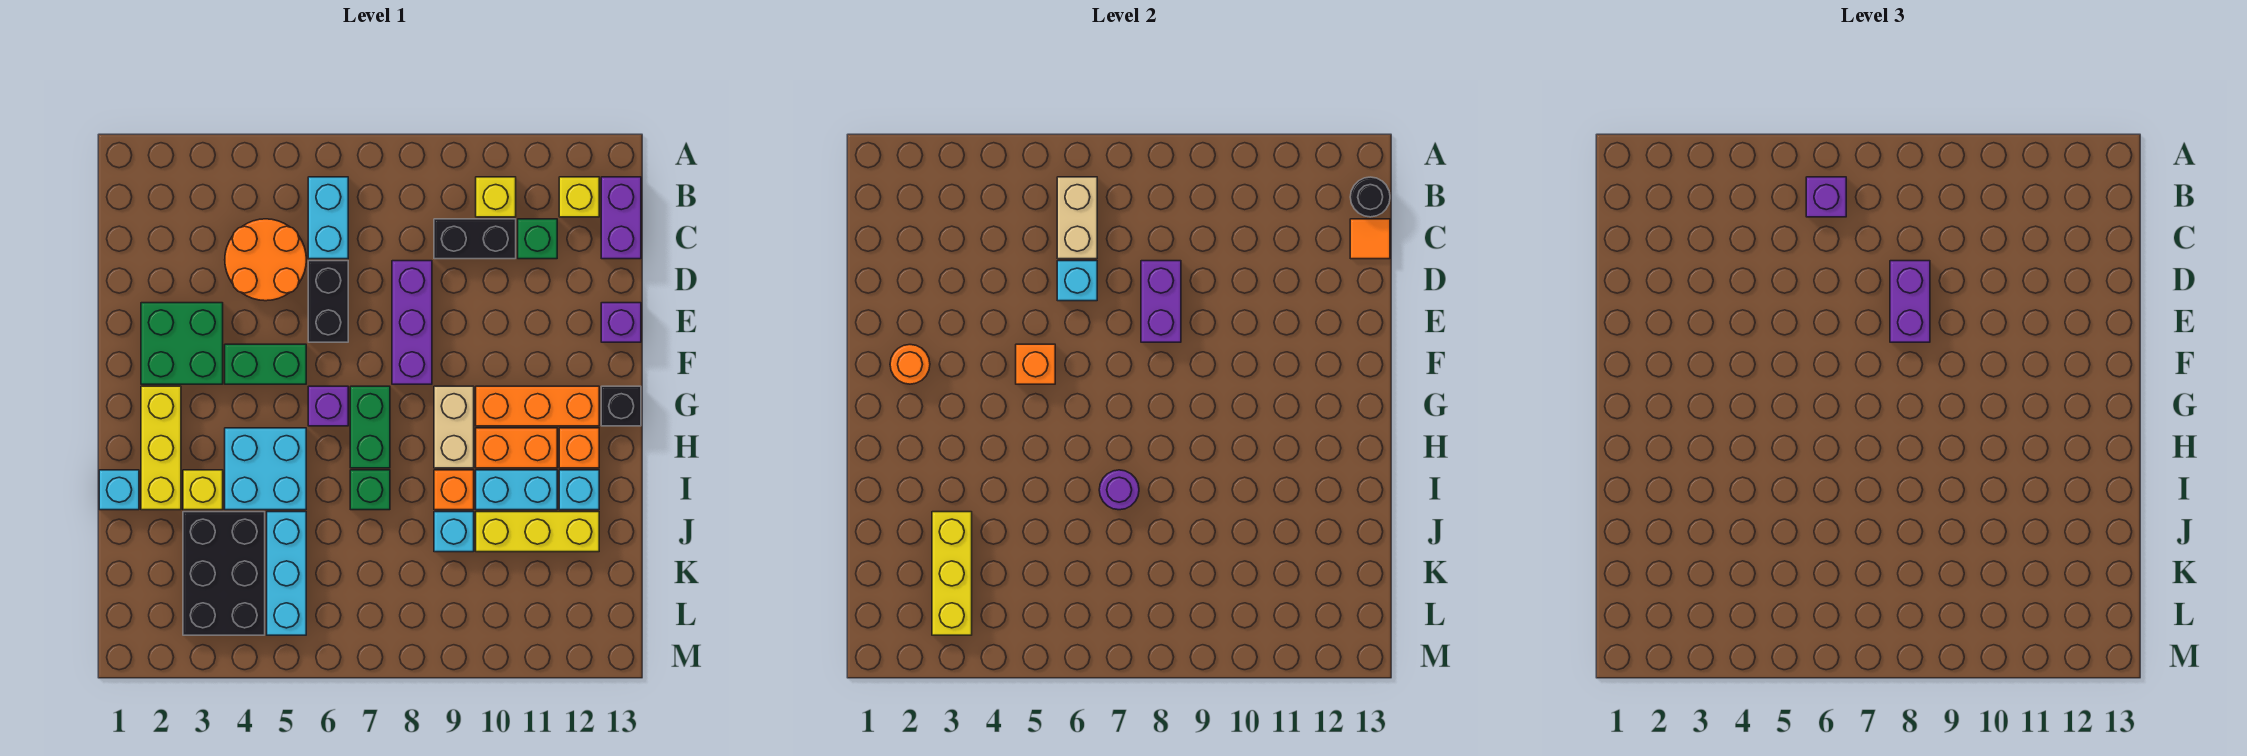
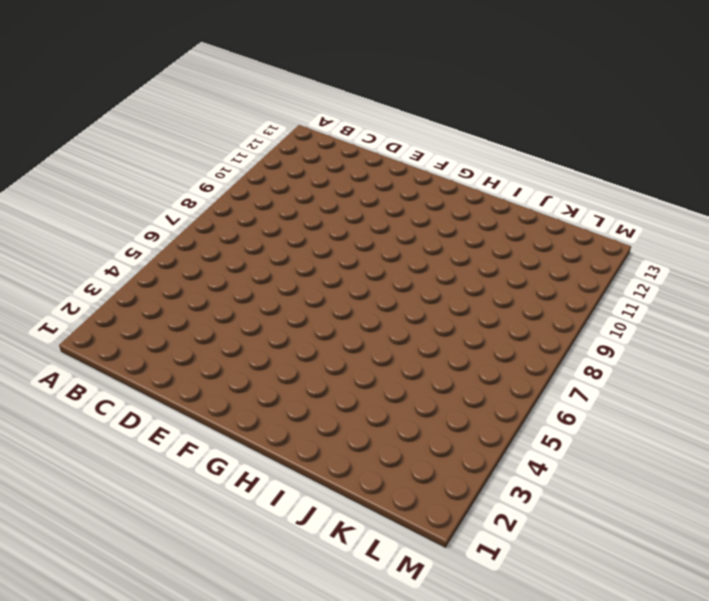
none -> cyan brick B6:C6 level 1
none -> yellow brick B10 level 1
none -> yellow brick B12 level 1
none -> purple brick B13:C13 level 1

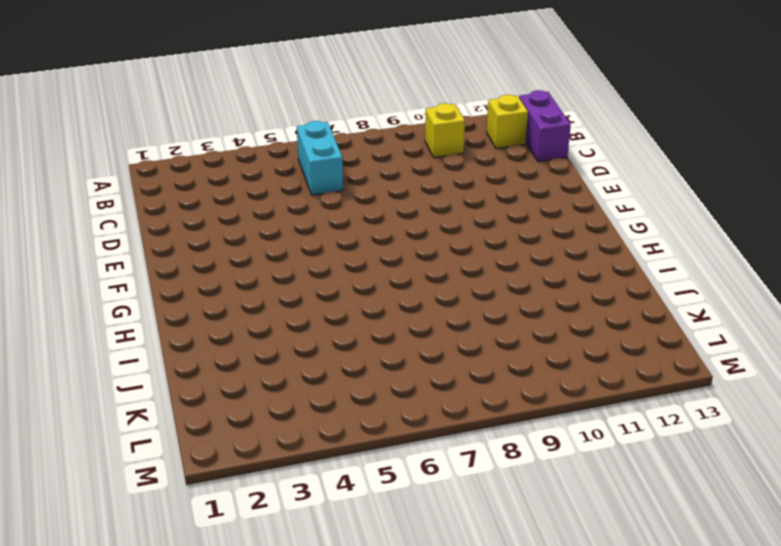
none -> orange round brick C4:D5 level 1
none -> black brick C9:C10 level 1
none -> green brick C11 level 1
none -> black brick D6:E6 level 1

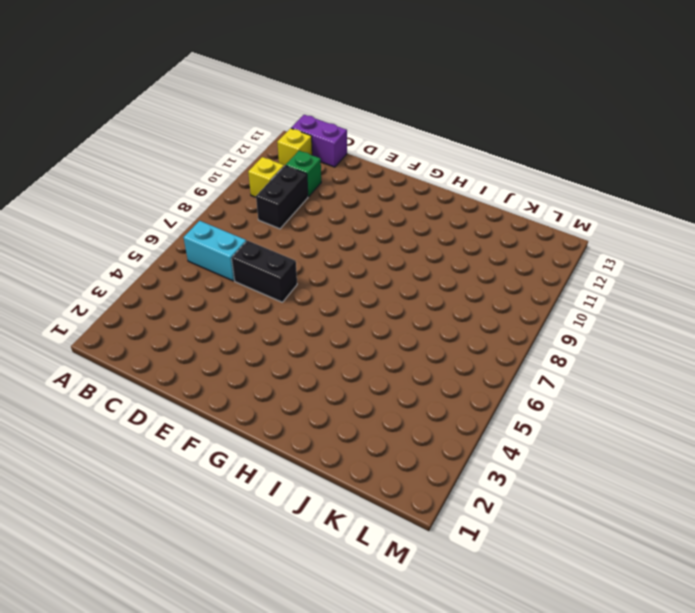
none -> orange round brick C4:D5 level 1
none -> purple brick D8:F8 level 1
none -> green brick E2:F3 level 1
none -> purple brick E13 level 1

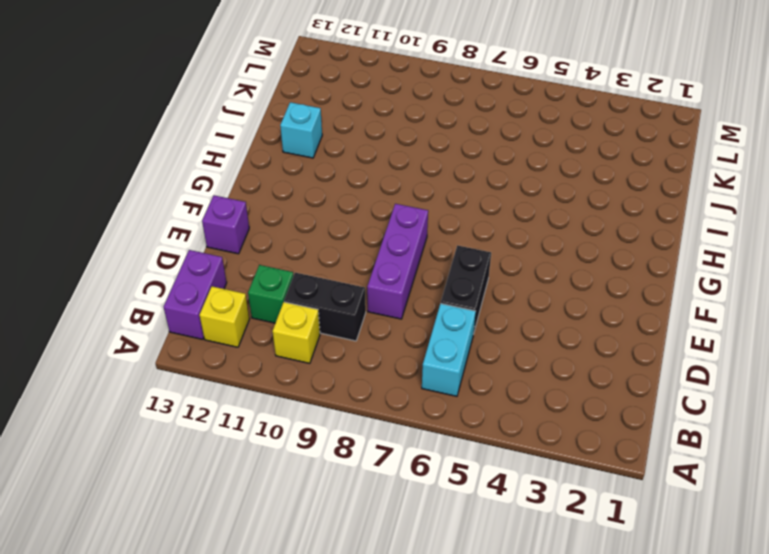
none -> orange round brick C4:D5 level 1
none -> green brick E2:F3 level 1
none -> green brick F4:F5 level 1
none -> yellow brick G2:I2 level 1

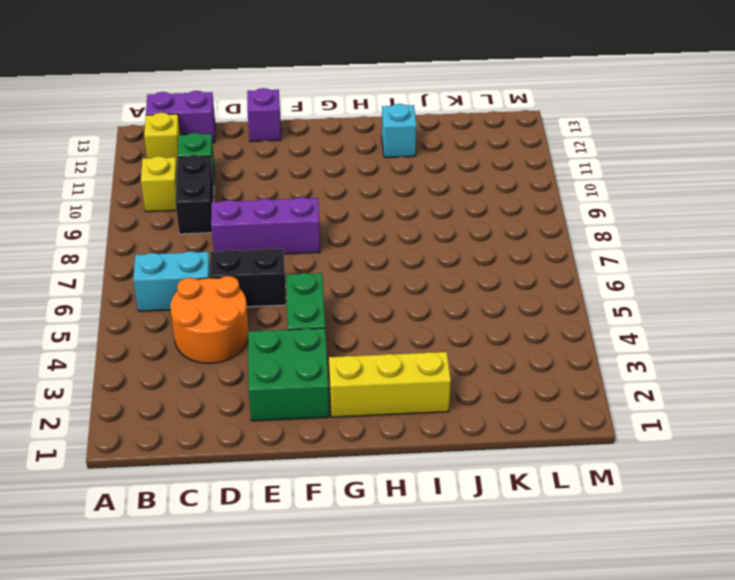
none -> purple brick G6 level 1
none -> green brick G7:H7 level 1
none -> tan brick G9:H9 level 1
none -> orange brick G10:G12 level 1

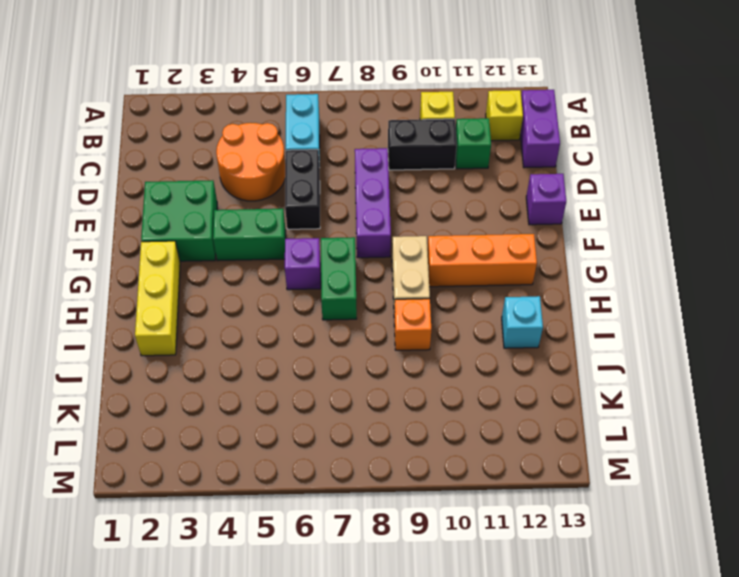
none -> black brick G13 level 1
none -> cyan brick H4:I5 level 1
none -> orange brick H10:H11 level 1
none -> orange brick H12 level 1

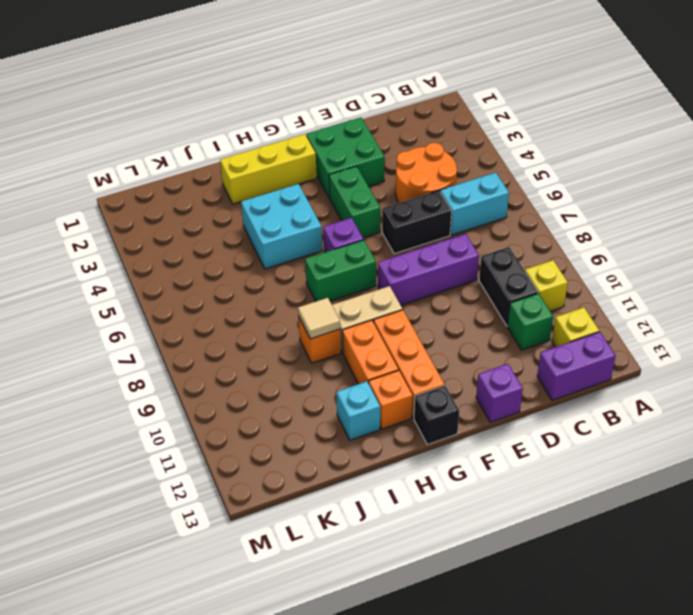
tan tile I9 level 2 -> none
none -> cyan brick I1 level 1
none -> yellow brick I3 level 1
none -> green brick I7 level 1
none -> cyan brick I10:I11 level 1

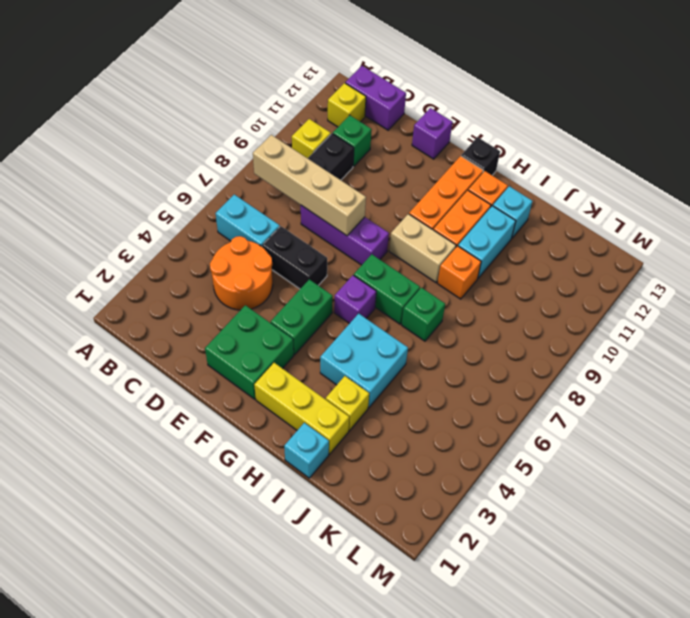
tan brick B8:E8 level 2 -> purple brick D8:E8 level 2
none -> black brick J3:L4 level 1
none -> cyan brick J5:L5 level 1
none -> cyan brick J9 level 1
none -> yellow brick J10:J12 level 1

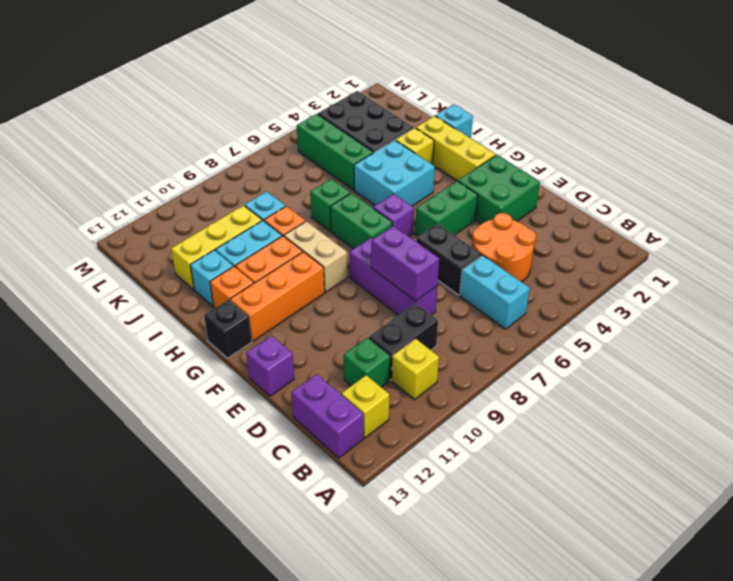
green brick J5:L5 level 1 -> cyan brick J5:L5 level 1
none -> tan brick B6:C6 level 2
none -> black round brick B13 level 2
none -> orange tile C13 level 2
none -> cyan brick D6 level 2

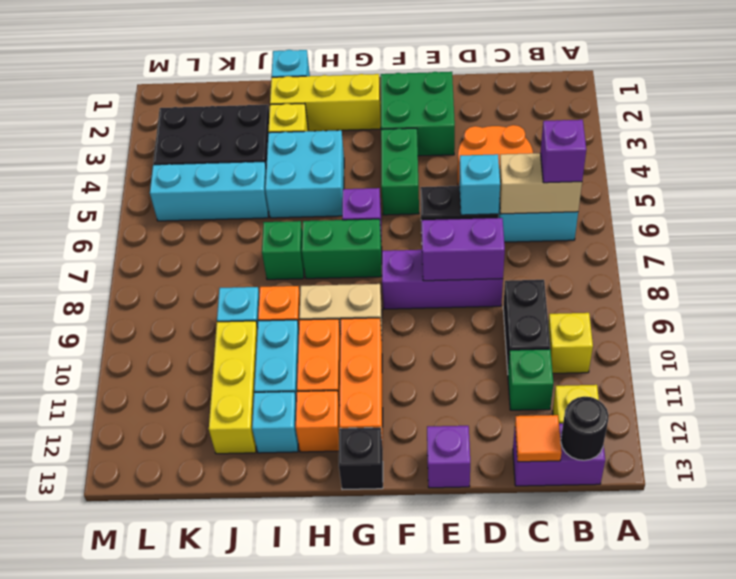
none -> orange round brick F2 level 2
none -> orange brick F5 level 2
none -> purple round brick I7 level 2
none -> yellow brick J3:L3 level 2

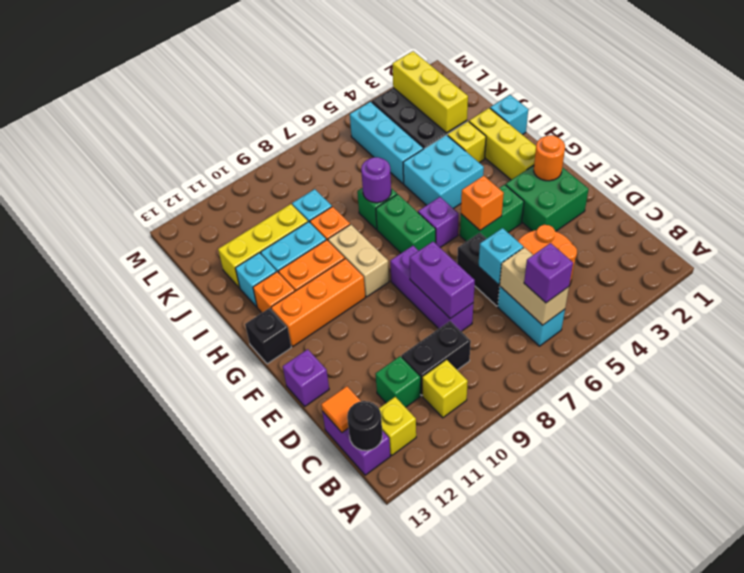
none -> purple brick D8:E8 level 3

